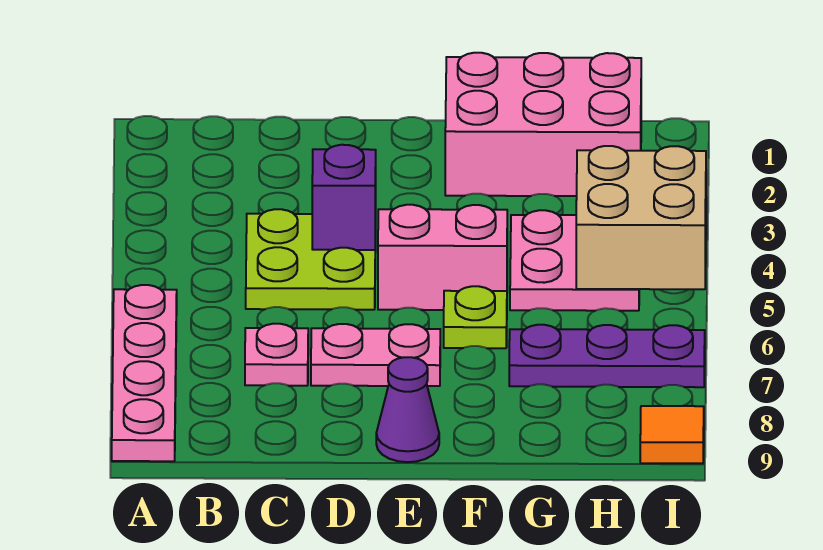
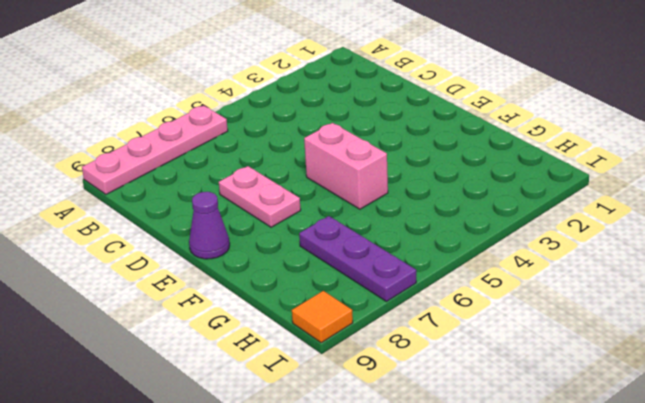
none -> lime plate C4:D5 level 1
none -> pink plate C7 level 1
none -> pink brick F1:H2 level 1

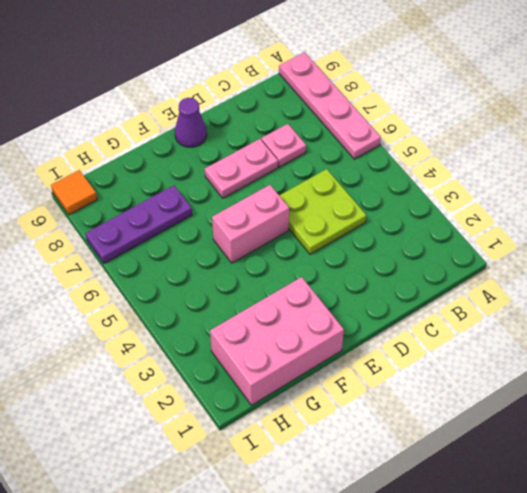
none -> lime plate F6 level 1
none -> pink plate G4:H5 level 1
none -> purple brick D4 level 2

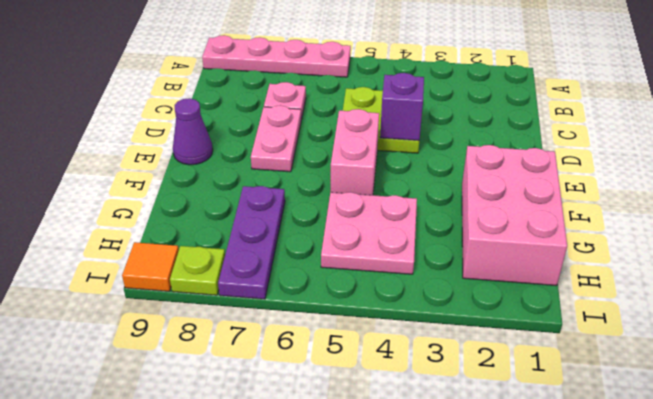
lime plate I8 level 1 -> lime plate F6 level 1
none -> tan brick H4:I5 level 2

